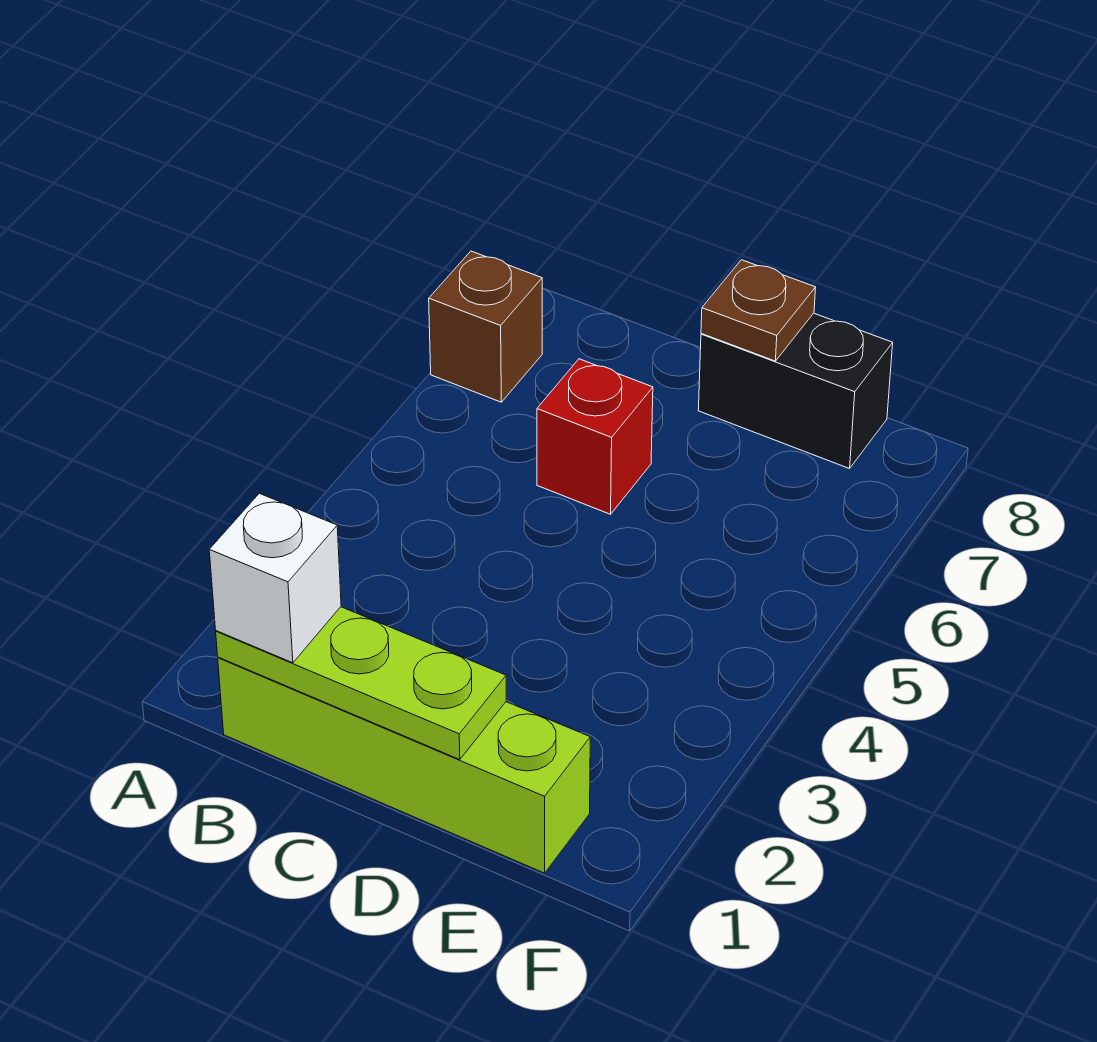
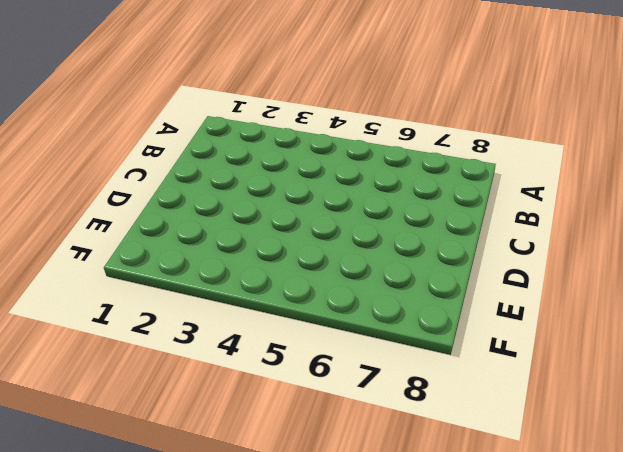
none -> brown brick A7 level 1
none -> lime brick B1:E1 level 1

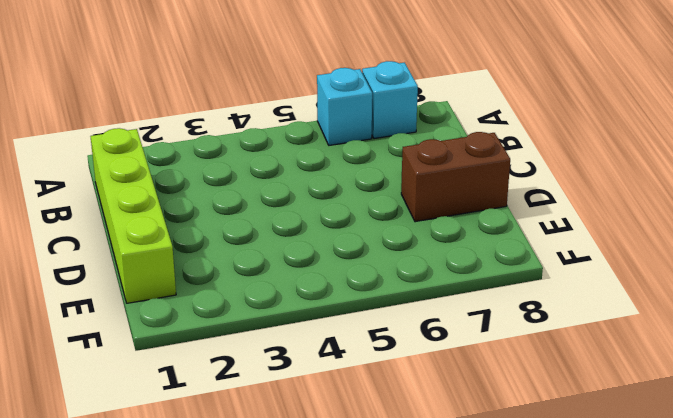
cyan brick A6 level 1 -> none
cyan brick A7 level 1 -> brown brick A7 level 1
brown brick D7:D8 level 1 -> black brick D8:E8 level 1
none -> red brick C6 level 1
none -> lime plate B1:D1 level 2

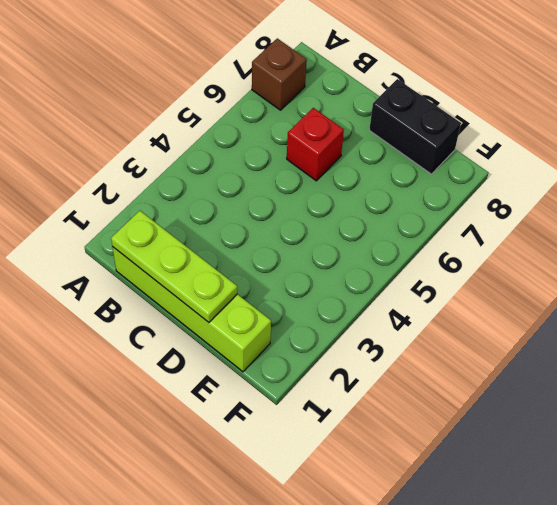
none -> brown plate D8 level 2
none -> white brick B1 level 3

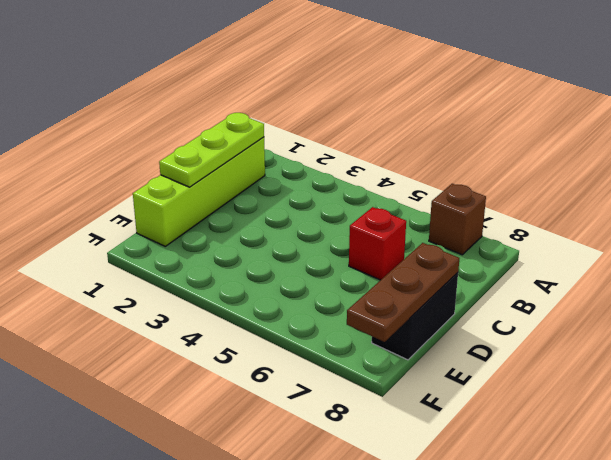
brown plate D8:F8 level 2 -> brown plate D8 level 2
none -> white brick B1 level 3

